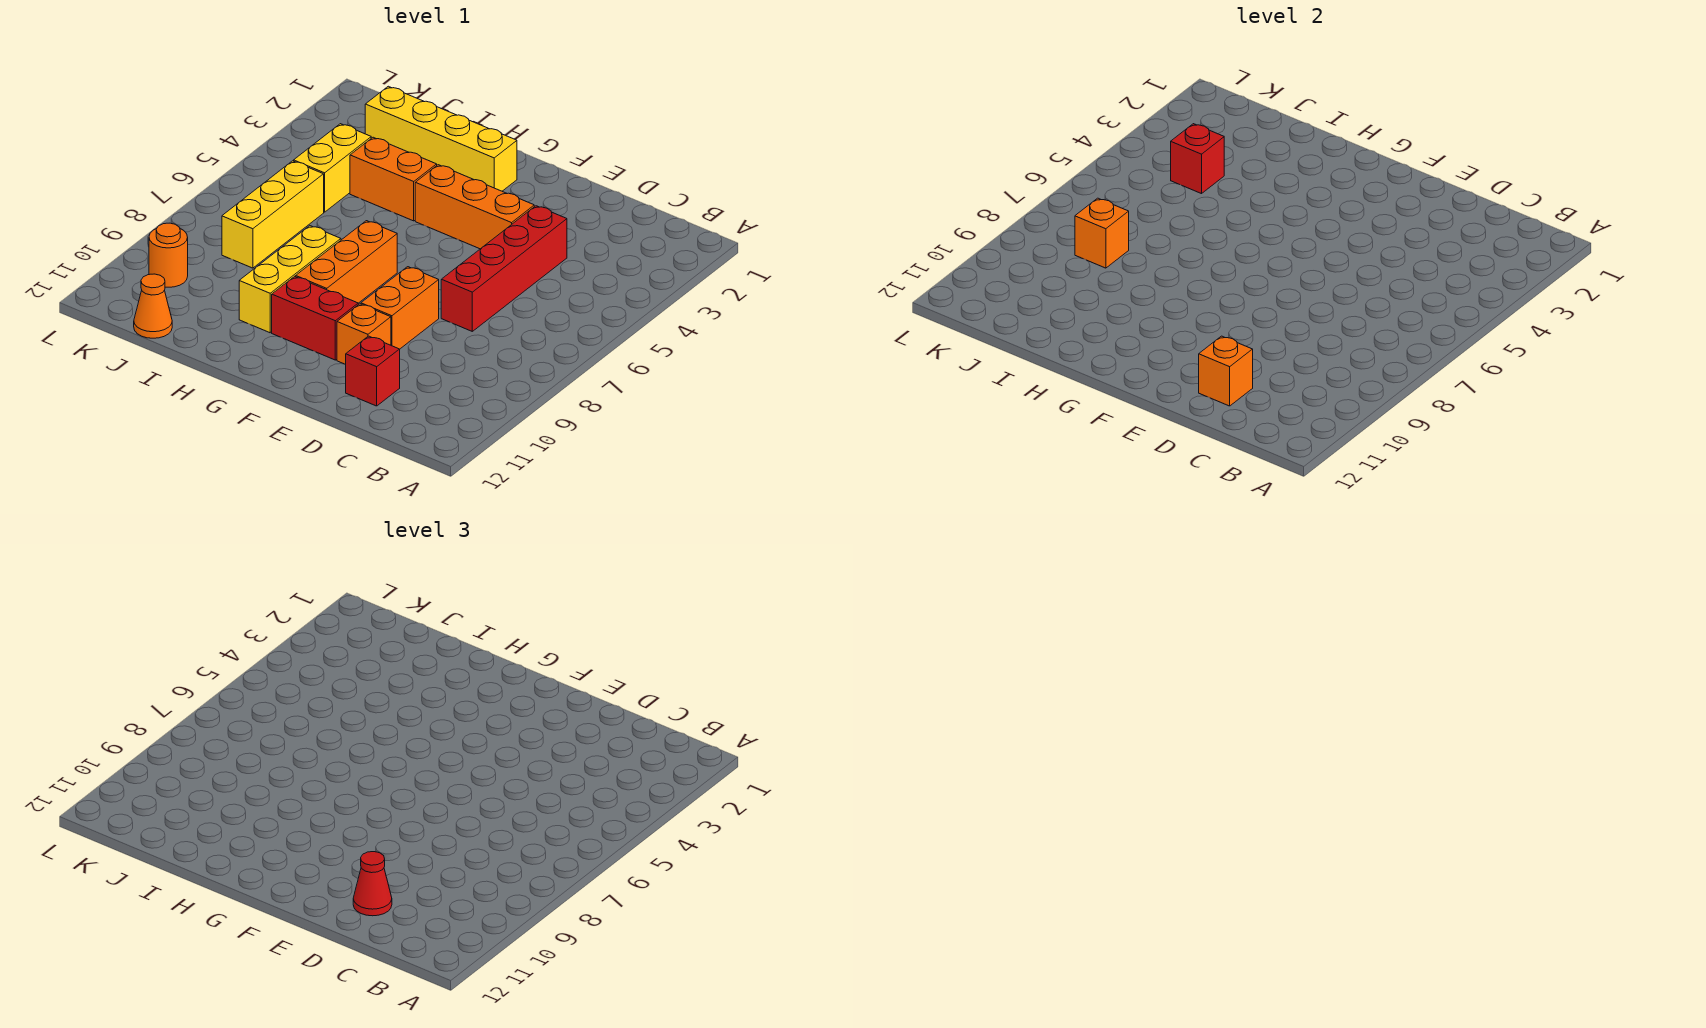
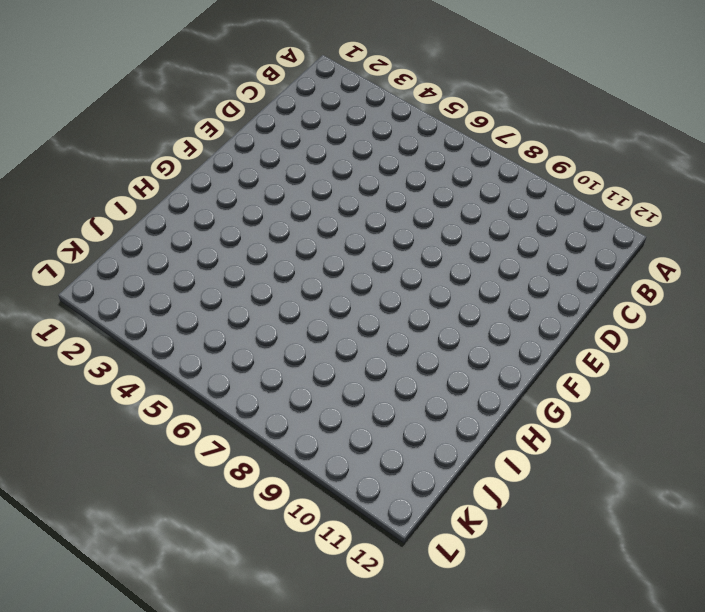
none -> red brick D4:D7 level 1
none -> red brick D11 level 1
none -> orange brick E4:G4 level 1

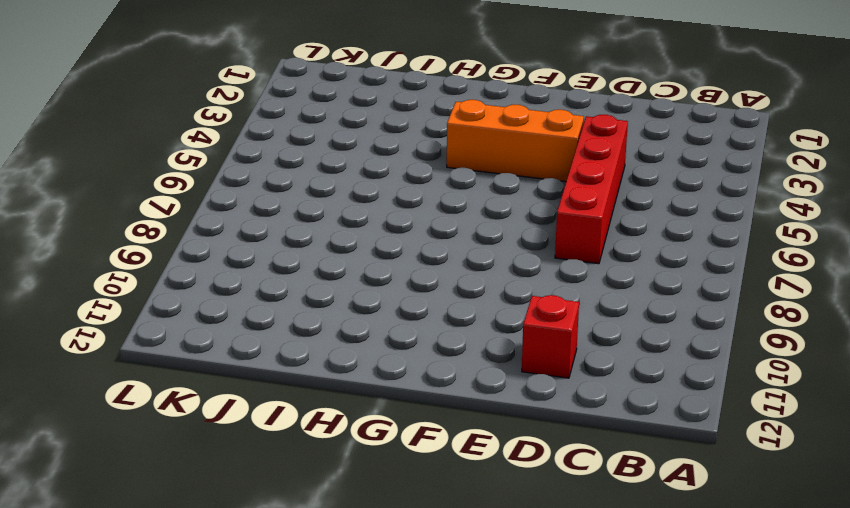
none -> orange brick E8:E9 level 1
none -> orange brick E10 level 1
none -> red brick F10:G10 level 1

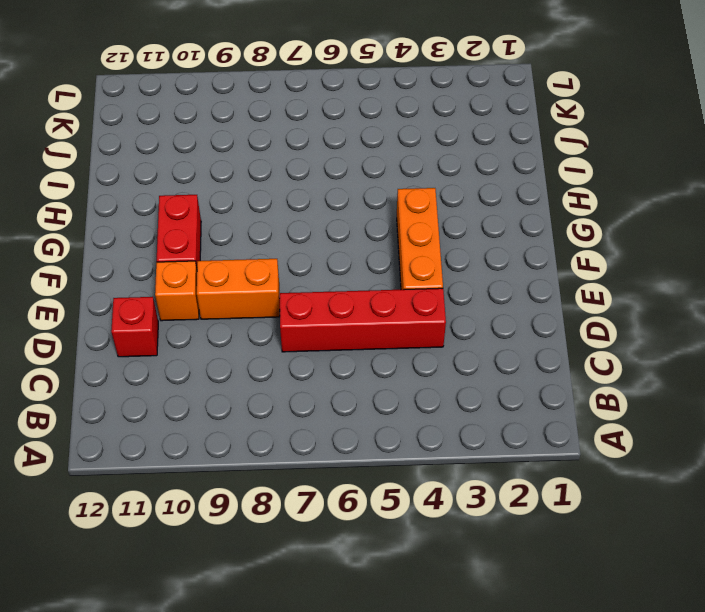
none -> yellow brick G2:J2 level 1
none -> orange brick G7:G9 level 1
none -> orange brick H4:I4 level 1

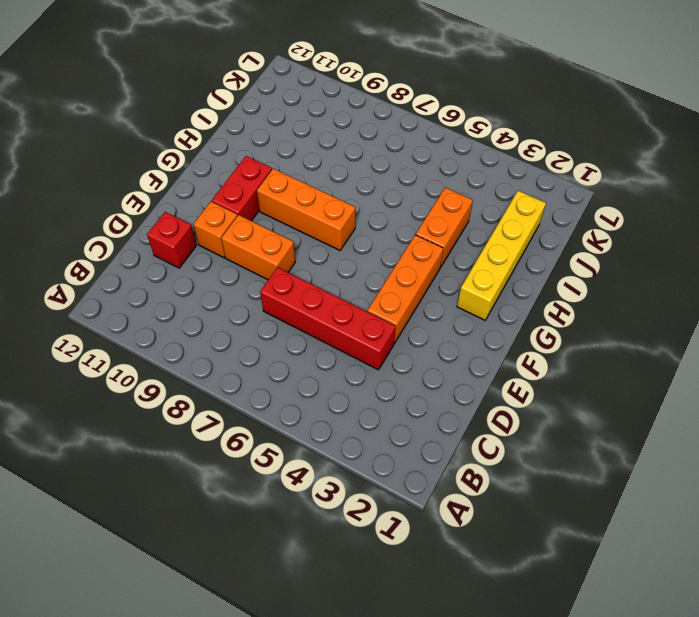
none -> yellow brick H8:H10 level 1
none -> yellow brick J4:J5 level 1
none -> yellow brick J6:J8 level 1

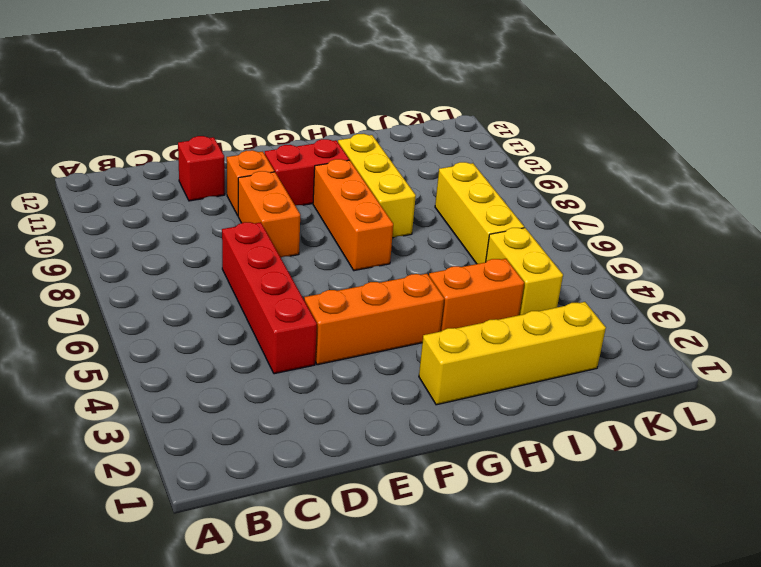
none -> orange cone J12 level 1
none -> orange round brick K10 level 1
none -> orange brick D11 level 2

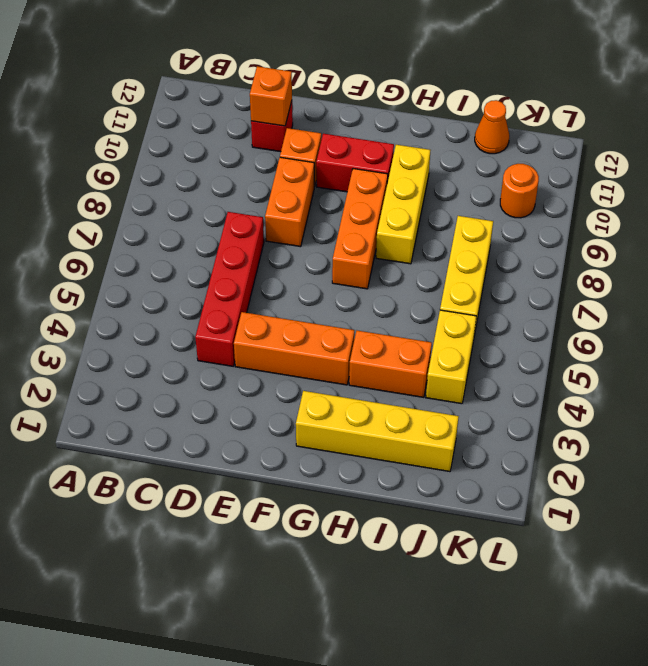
none -> red brick J4 level 2
none -> orange brick J8 level 2
none -> red cone D11 level 3

